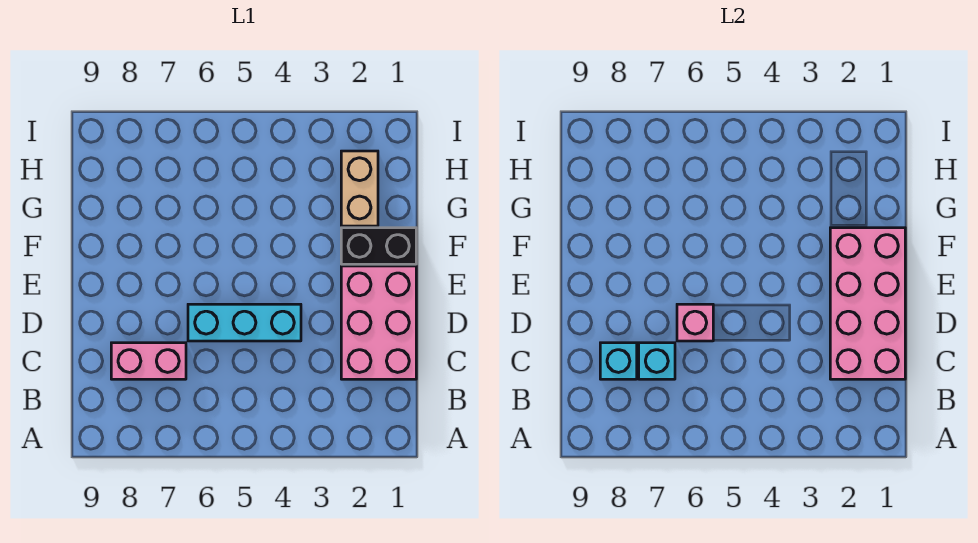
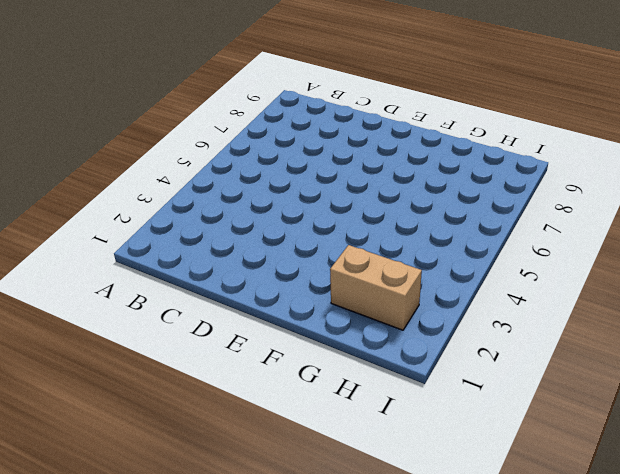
none -> pink brick C1:E2 level 1
none -> pink brick C7:C8 level 1

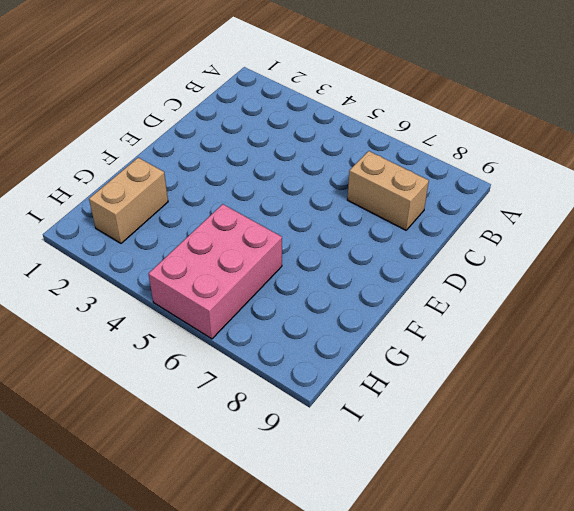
tan brick C7:C8 level 1 -> pink brick C7:C8 level 1
pink brick G5:I6 level 1 -> pink brick C1:E2 level 1
none -> cyan brick D4:D6 level 1
none -> black brick F1:F2 level 1

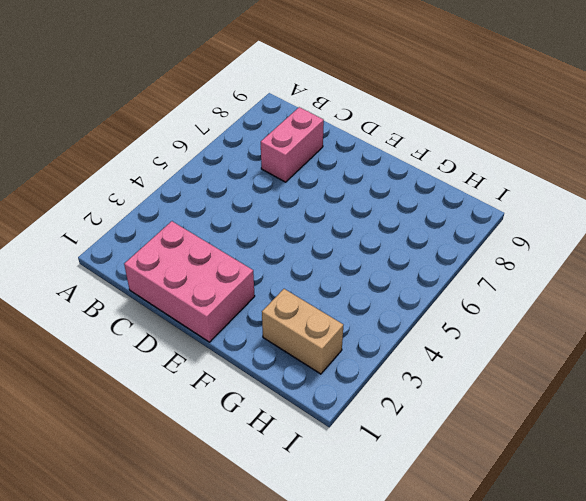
none -> cyan brick D4:D6 level 1
none -> black brick F1:F2 level 1

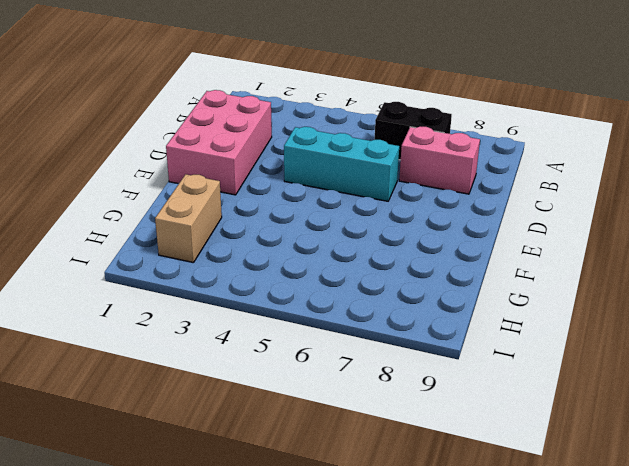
black brick B6:B7 level 1 -> black brick F1:F2 level 1
none -> pink brick C1:F2 level 2
none -> cyan brick C7 level 2

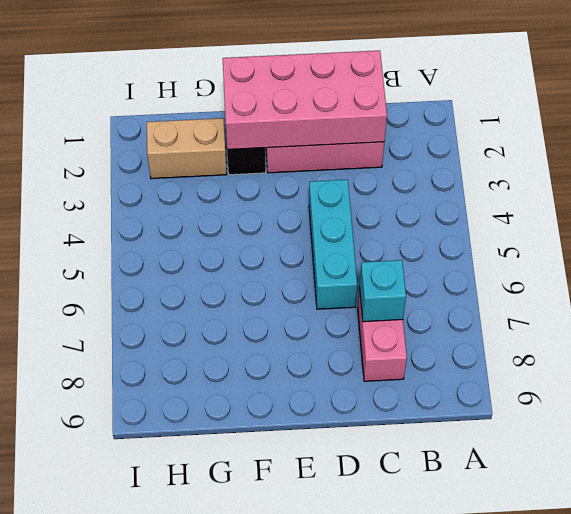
none -> cyan brick C8 level 2
none -> pink brick D6 level 2

